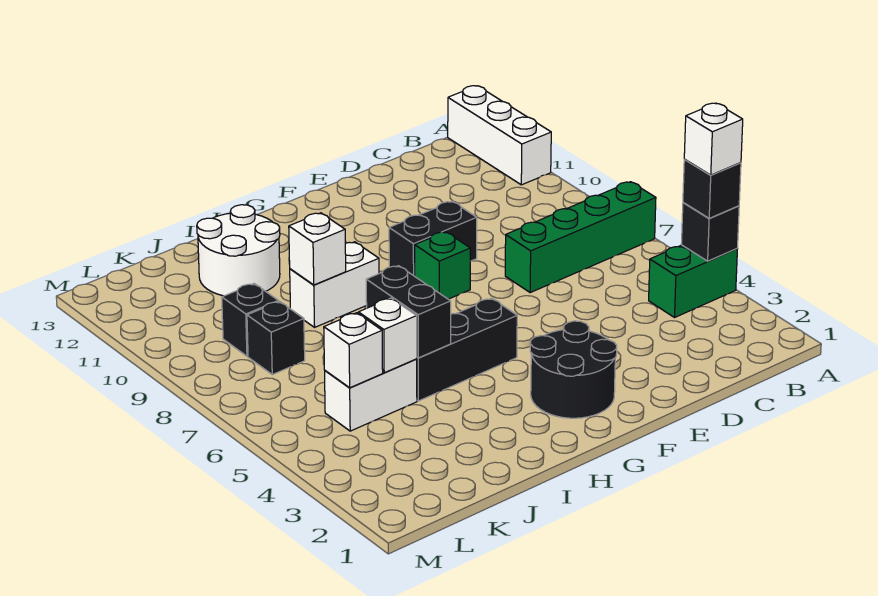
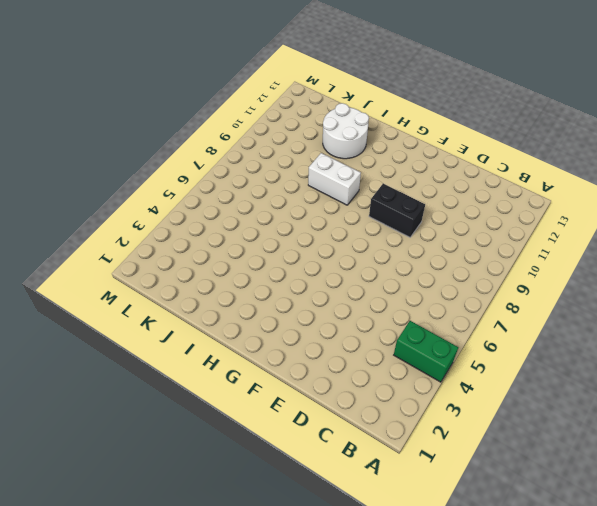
none -> green brick A7:D7 level 1
none -> white brick A11:A13 level 1
none -> black round brick F2:G3 level 1

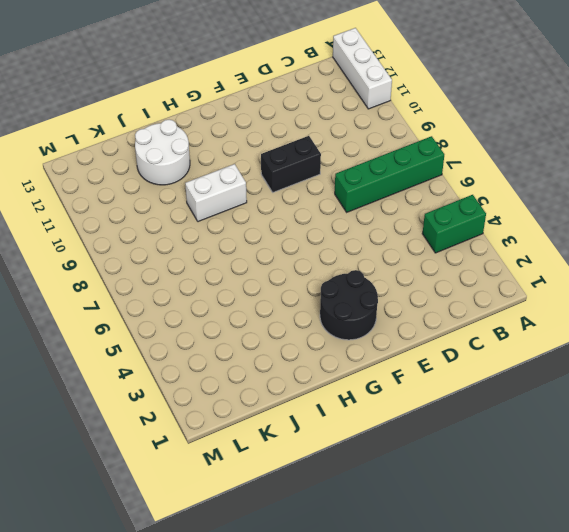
none -> green brick F8 level 1
none -> black brick G5:I5 level 1
none -> white brick J5:K5 level 1

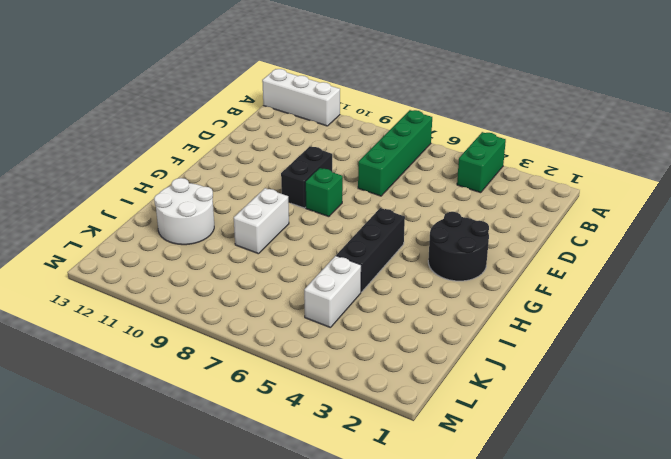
none -> black brick K8 level 1
none -> black brick K9 level 1
none -> black brick A4 level 2

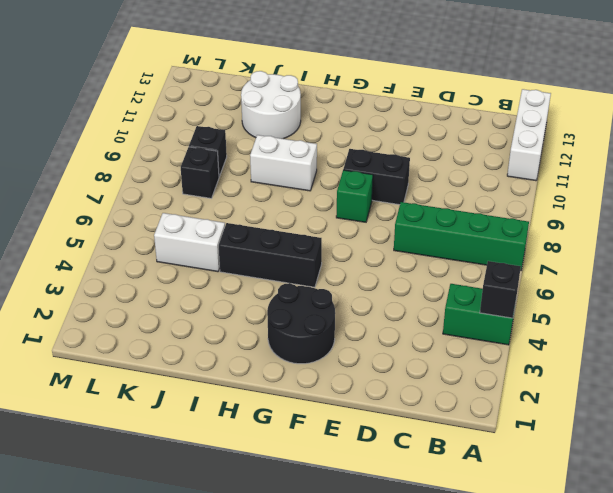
none -> black brick I5:I6 level 2
none -> white brick I9 level 2
none -> white brick J5 level 2

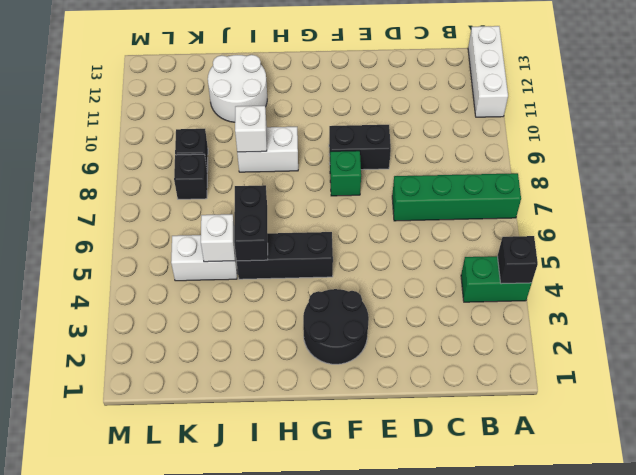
none -> white brick K5 level 2
none -> black brick A4 level 3
none -> white brick A4 level 4

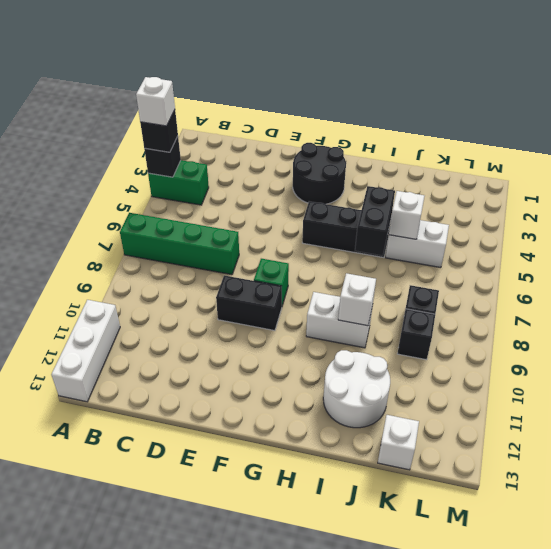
white brick K13 level 1 -> white brick K5 level 2

